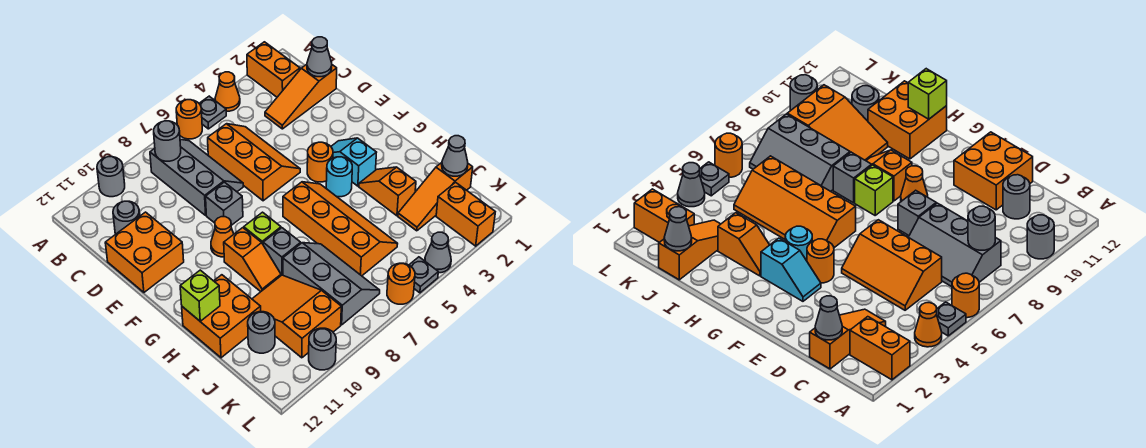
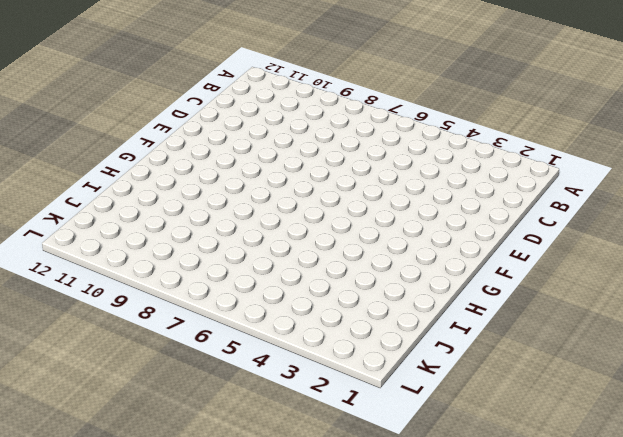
none -> orange brick A2:B2 level 1
none -> orange cone A4 level 1
none -> grey plate A5 level 1
none -> orange round brick A6 level 1

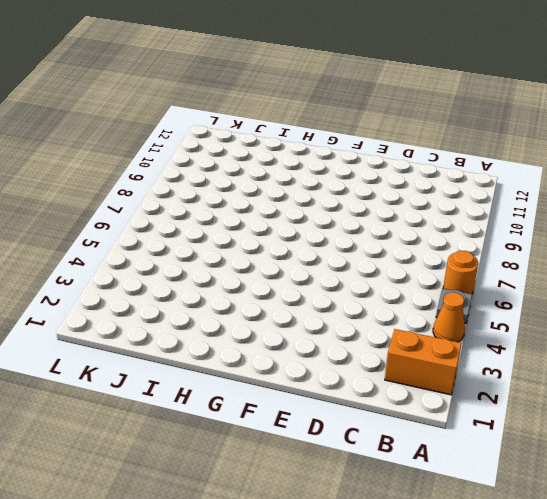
none -> grey round brick A10 level 1
none -> grey slope B7:D8 level 1 top 8
none -> orange slope C1:C3 level 1 top 1
none -> orange slope C5:E6 level 1 top 6

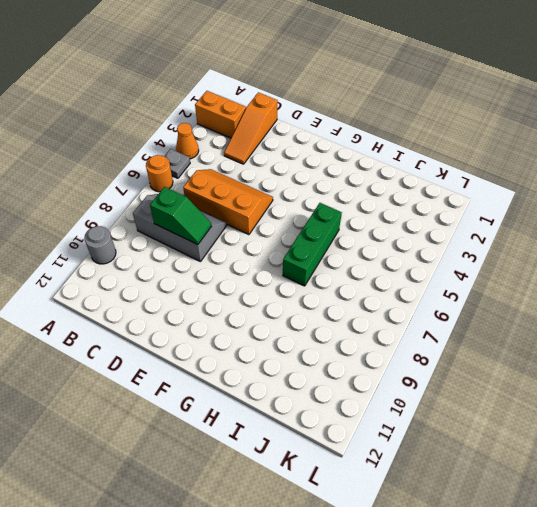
green slope C8:D8 level 2 top C -> none
green brick H5:H7 level 1 -> orange slope G5:J6 level 1 top 6
none -> grey round brick C11 level 1
none -> orange brick D11:E12 level 1
none -> grey brick E8 level 1
none -> cyan slope F3:G3 level 1 top G

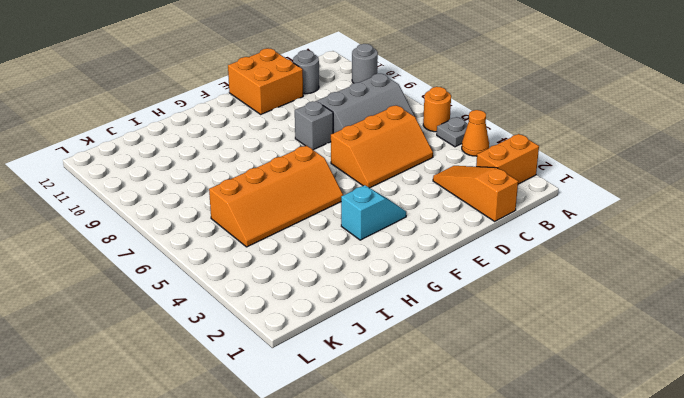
none -> orange round brick F4 level 1
none -> orange cone F9 level 1
none -> cyan round brick G4 level 1
none -> lime brick G8 level 1

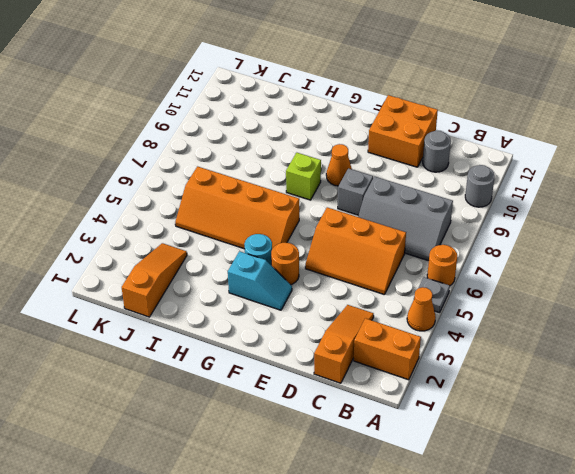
none -> orange slope G9:H9 level 1 top G
none -> orange slope H3:I3 level 1 top I
none -> grey brick H8 level 1
none -> orange brick H11:I12 level 1

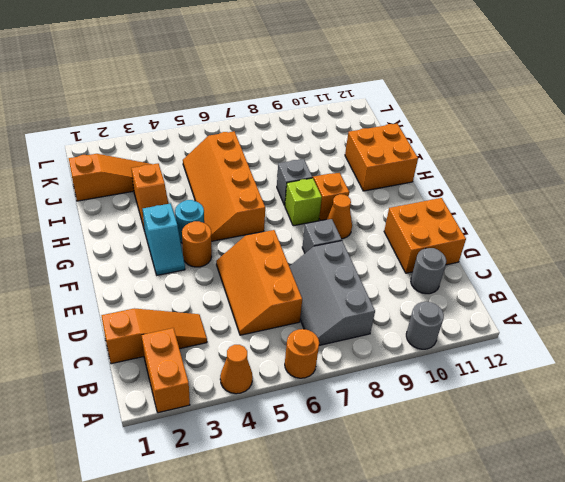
none -> grey plate A5 level 1
none -> grey slope I7:K8 level 1 top 8
none -> orange slope I9:K10 level 1 top K
none -> grey round brick J11 level 1

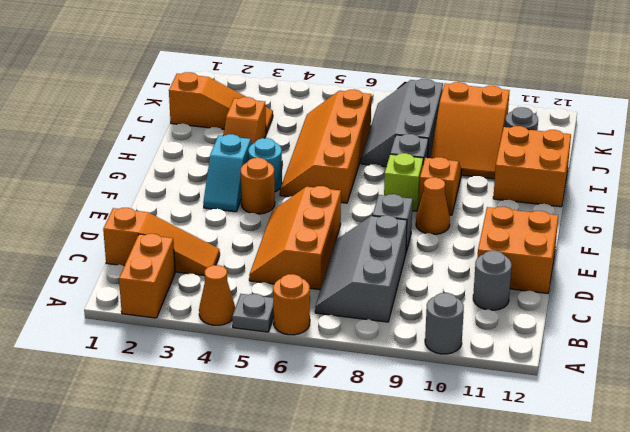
none -> orange brick K2:L2 level 1
none -> grey cone L4 level 1
none -> grey plate L5 level 1
none -> orange round brick L6 level 1

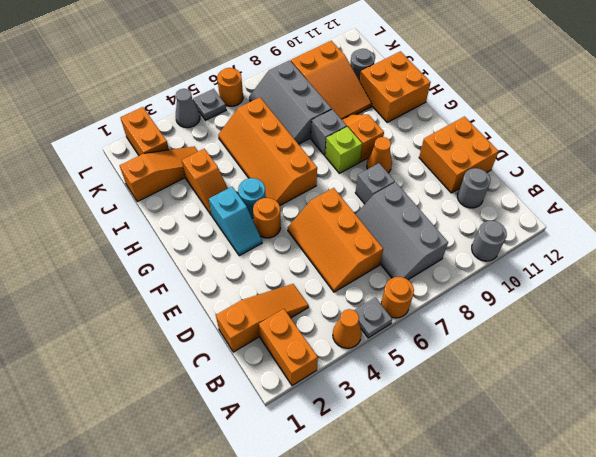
none -> grey round brick L10 level 1
none -> grey round brick B8 level 2
none -> grey cone C1 level 2
none -> lime brick H12 level 2

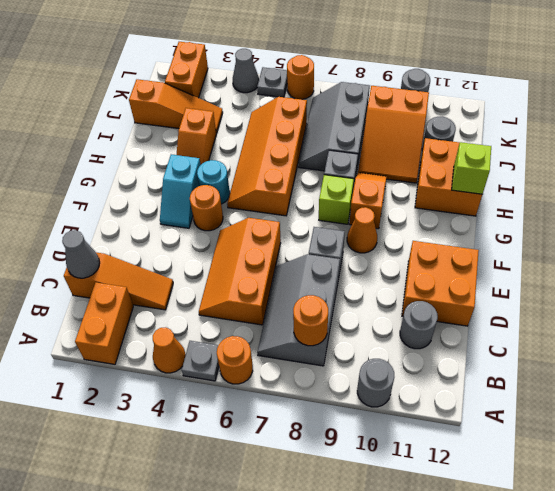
orange round brick B8 level 2 -> grey round brick B8 level 2
none -> grey cone J1 level 2

